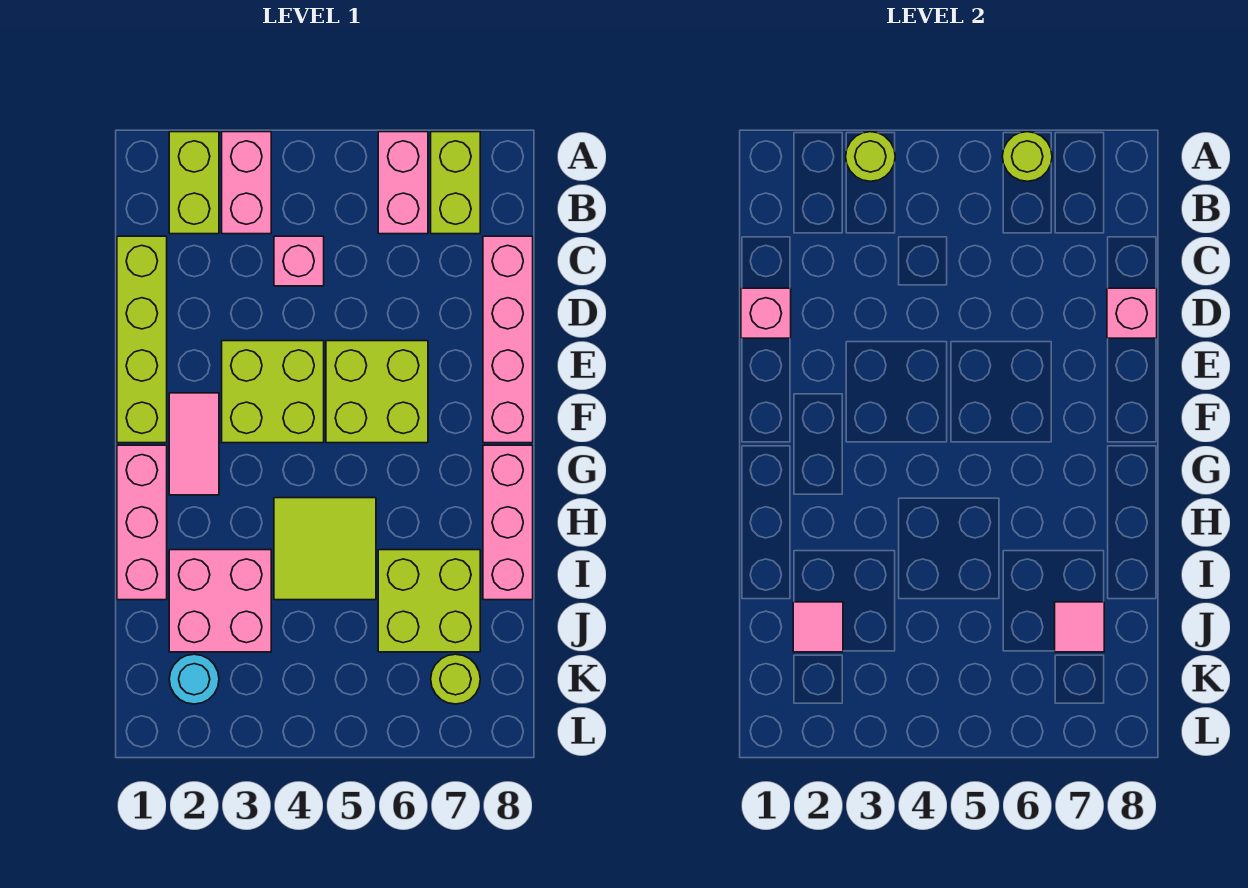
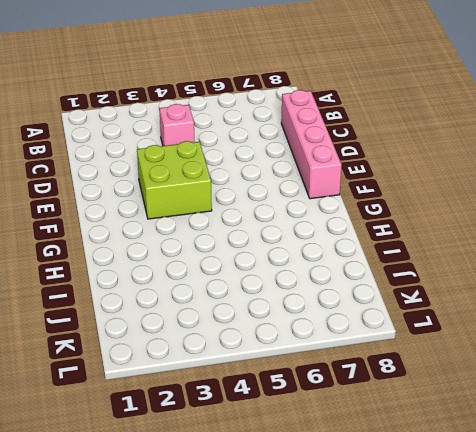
none -> lime brick A2:B2 level 1
none -> pink brick A3:B3 level 1
none -> pink brick A6:B6 level 1

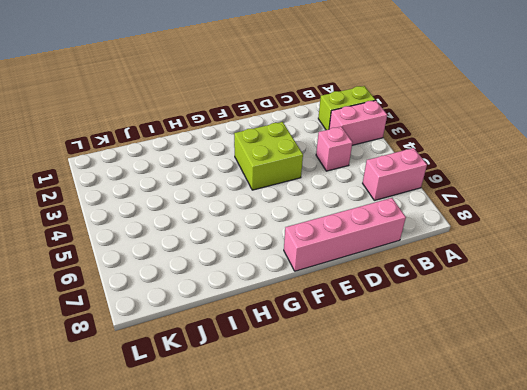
none -> lime brick A7:B7 level 1
none -> lime brick C1:F1 level 1
none -> lime brick E5:F6 level 1

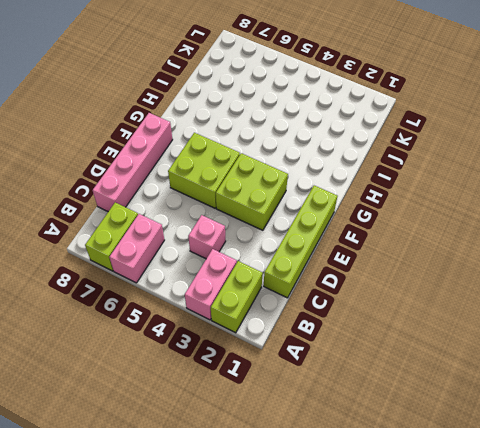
none -> pink tile F2:G2 level 1
none -> pink brick G1:I1 level 1
none -> pink brick G8:I8 level 1

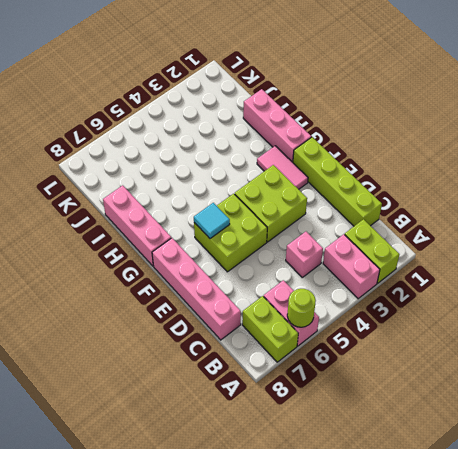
cyan tile F6 level 2 -> none
none -> lime tile H4:I5 level 1
none -> pink brick I2:J3 level 1
none -> lime brick I6:J7 level 1

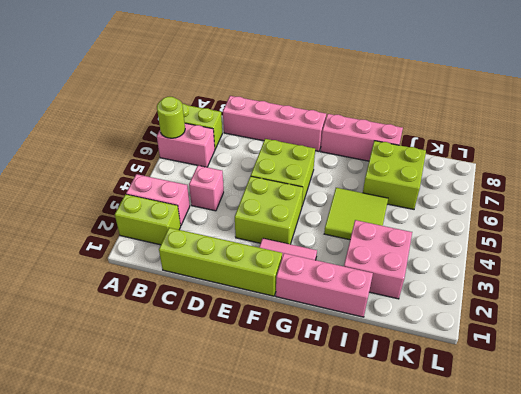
none -> cyan round brick K2 level 1
none -> lime round brick K7 level 1
none -> lime round brick A3 level 2

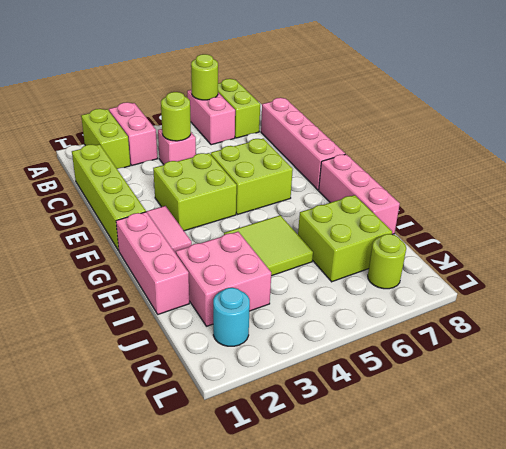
lime round brick C4 level 2 -> lime round brick A3 level 2
none -> pink brick D1 level 2
none -> pink brick D8 level 2
none -> pink tile J2 level 2

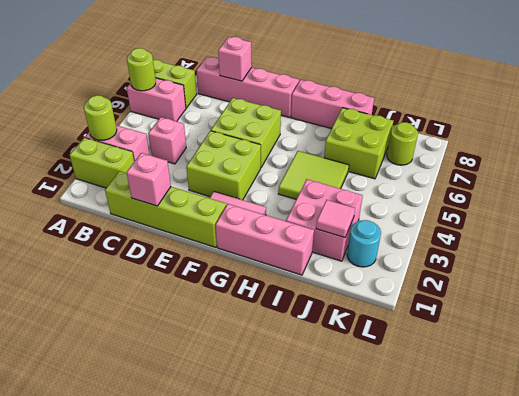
none -> pink tile J7 level 2

